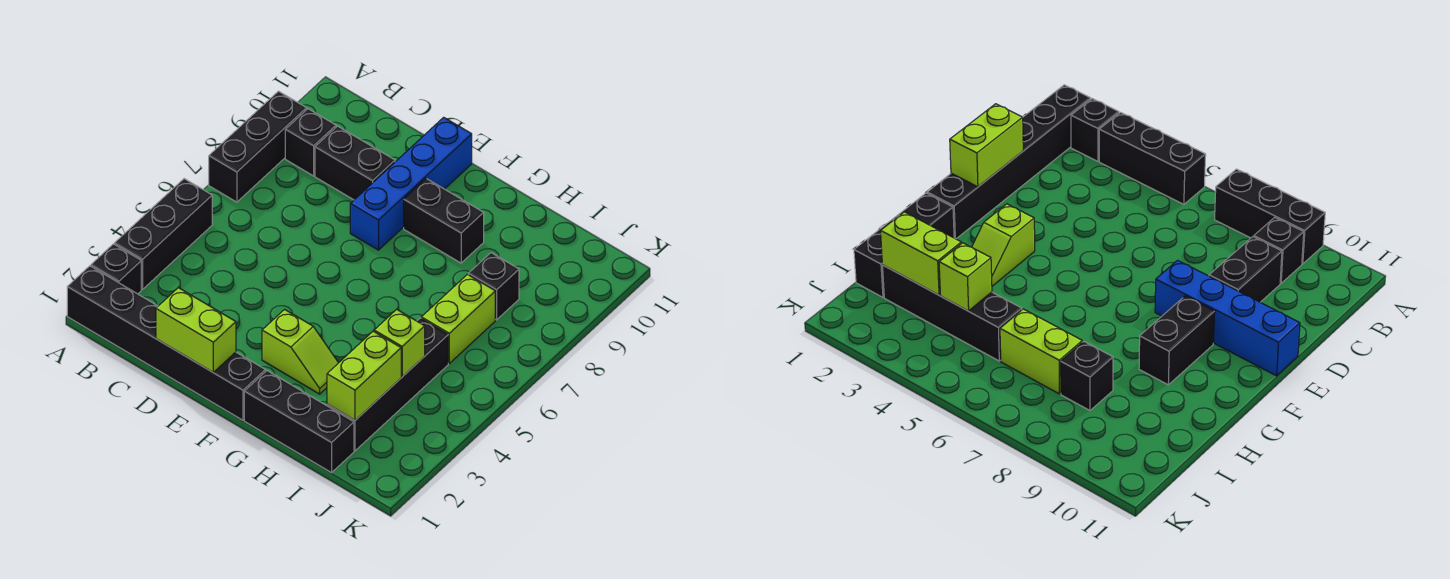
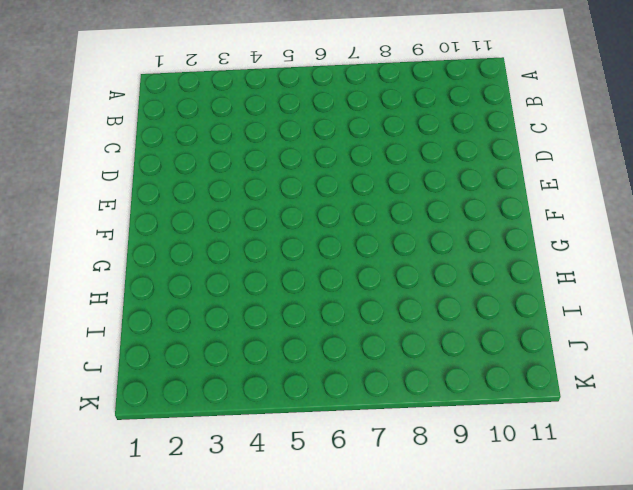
none -> black brick A1:F1 level 1
none -> black brick A2 level 1
none -> black brick A3:A5 level 1

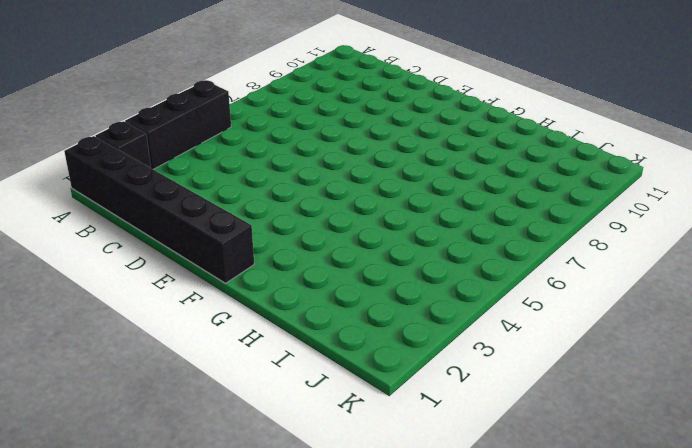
none -> black brick A7:A9 level 1
none -> black brick B9 level 1
none -> black brick C9:D9 level 1

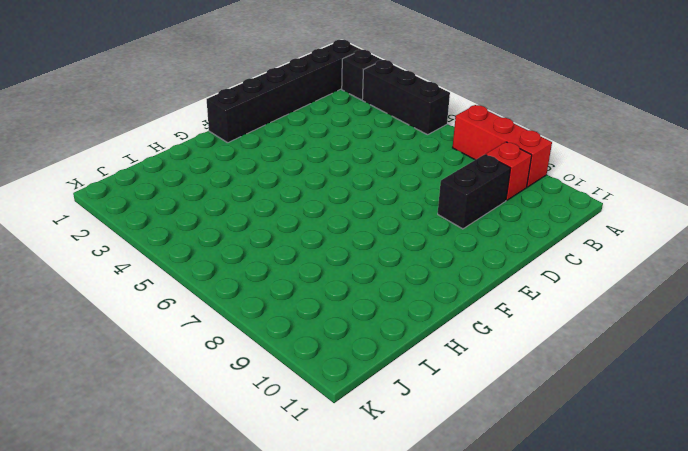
red brick A7:A9 level 1 -> black brick A7:A9 level 1
red brick B9 level 1 -> black brick B9 level 1
none -> blue brick E8:E11 level 1
none -> lime slope F3:G3 level 1 top F
none -> black brick F9:G9 level 1

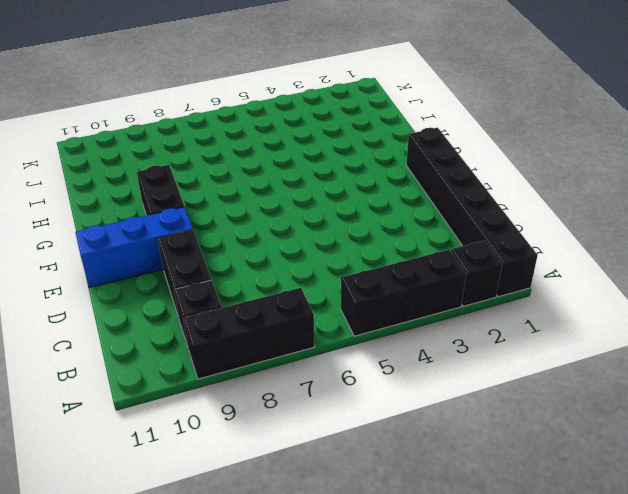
blue brick E9:E11 level 1 -> blue brick E8:E11 level 1
none -> lime slope F3:G3 level 1 top F
none -> black brick G1:I1 level 1
none -> black brick I2:I5 level 1

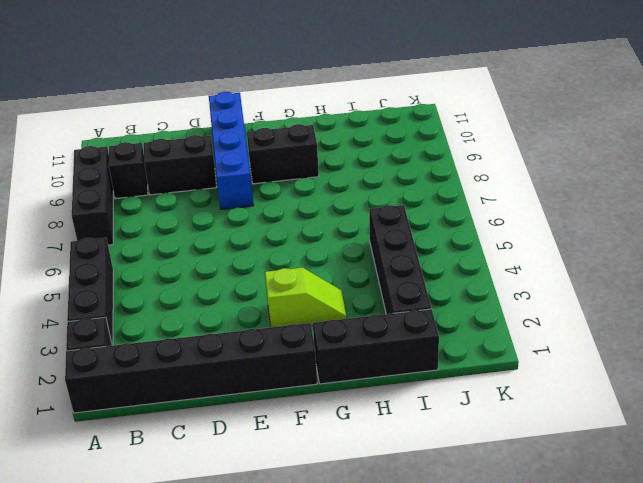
none -> lime brick I6:I7 level 1
none -> black brick I8 level 1
none -> lime brick D1:E1 level 2

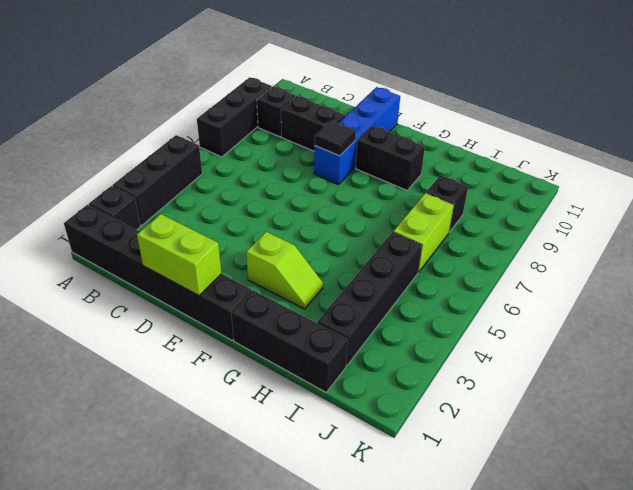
black tile E8 level 2 -> none
none -> lime brick I2:I3 level 2
none -> lime brick I4 level 2

